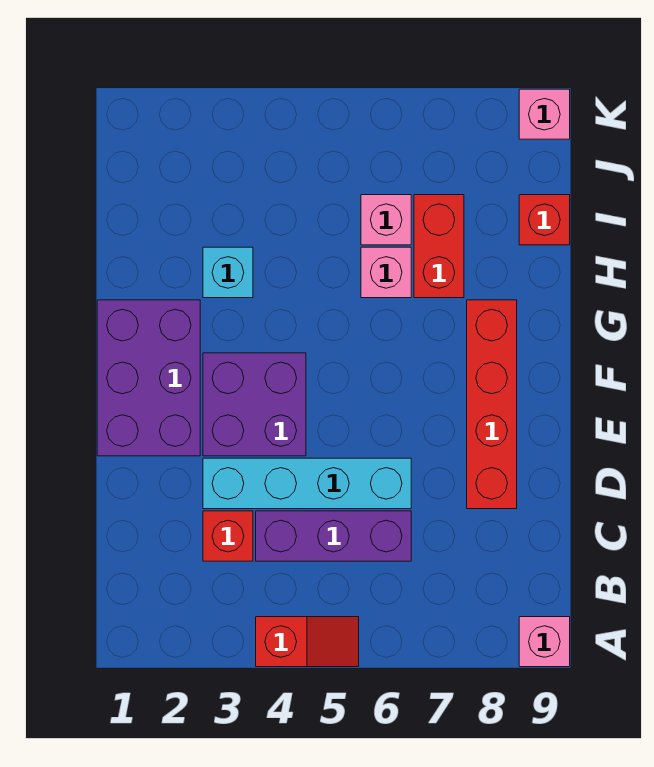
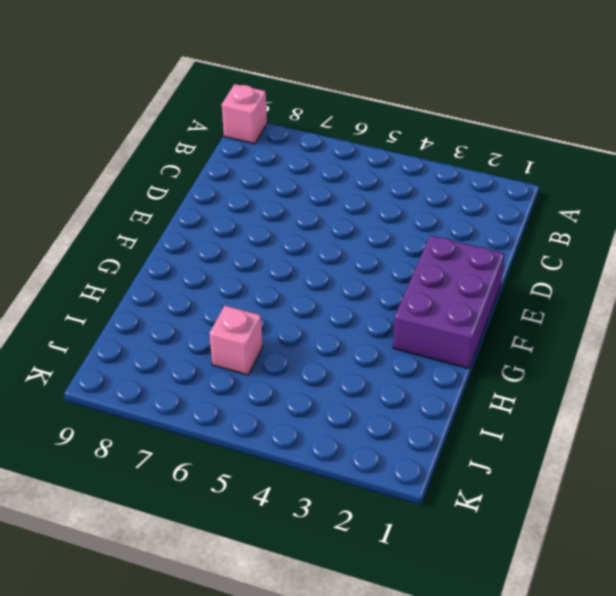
none -> red slope A4:A5 level 1 top 4
none -> red brick C3 level 1
none -> purple brick C4:C6 level 1

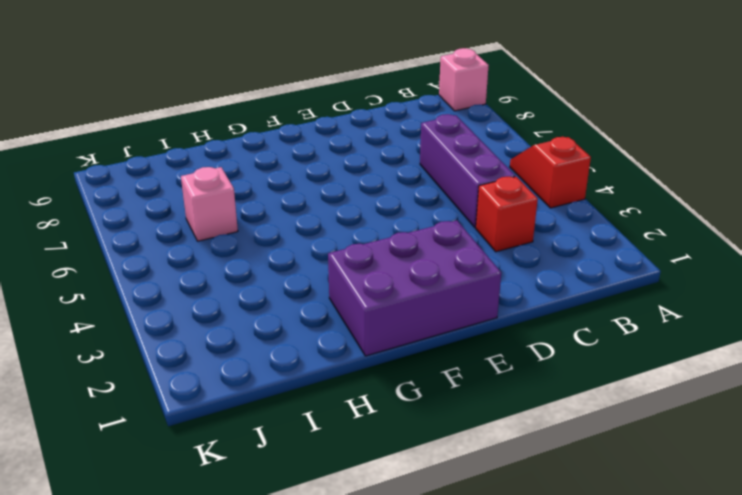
none -> cyan brick D3:D6 level 1
none -> red brick D8:G8 level 1
none -> purple brick E3:F4 level 1

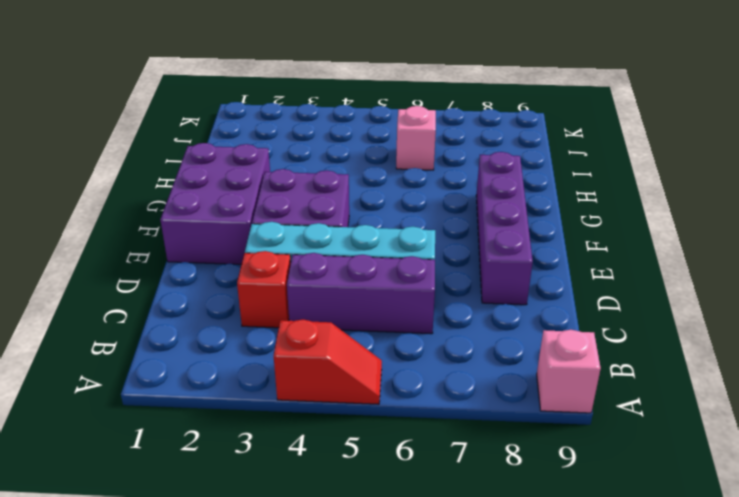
purple brick D8:G8 level 1 -> red brick D8:G8 level 1
none -> cyan brick H3 level 1
none -> pink brick H6 level 1
none -> red brick H7:I7 level 1

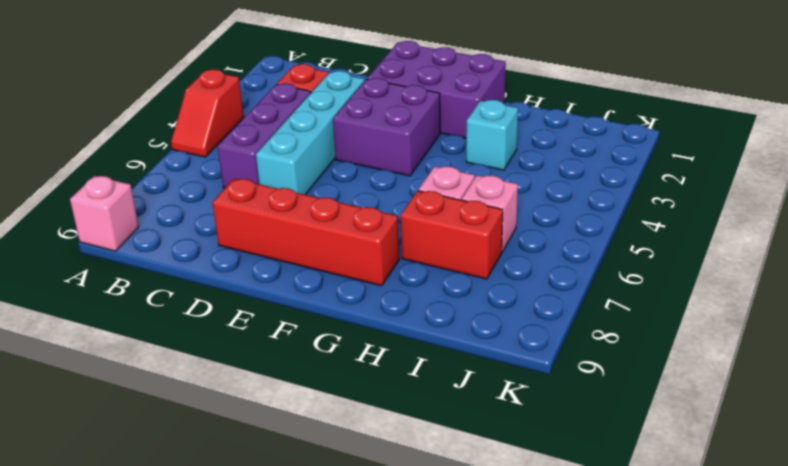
none -> red brick I9 level 1
none -> pink brick K9 level 1

